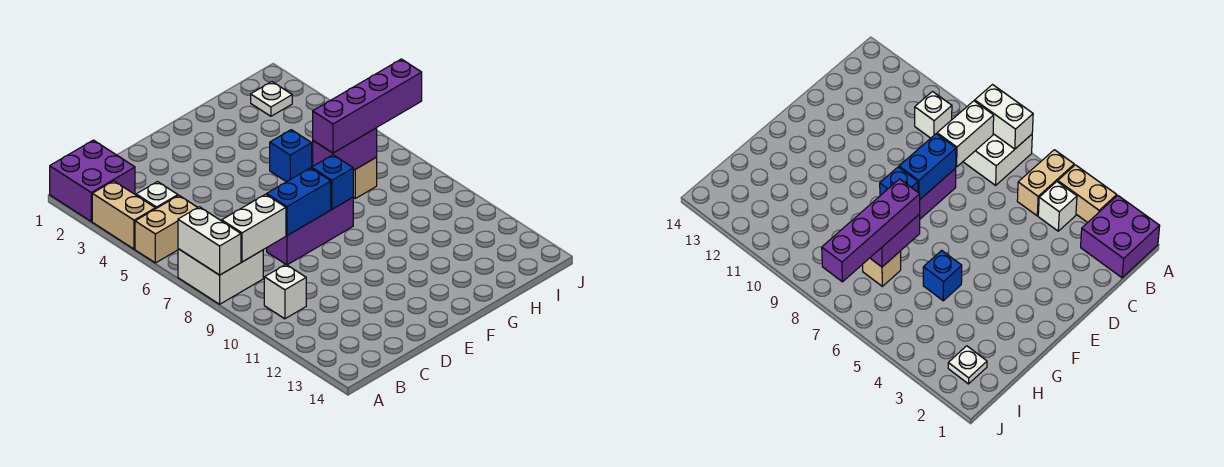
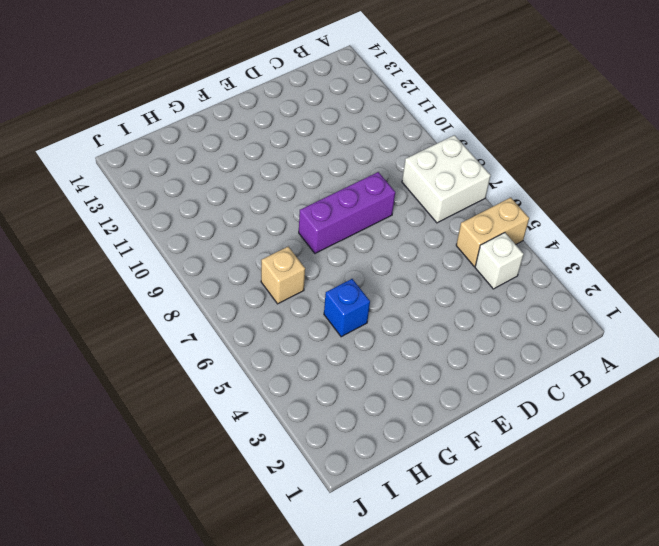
none -> purple brick A1:B2 level 1
none -> tan brick A3:A4 level 1
none -> white brick B10 level 1

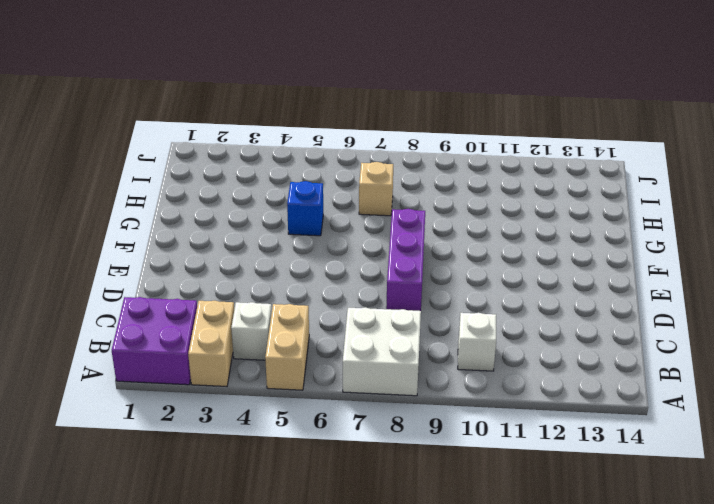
tan brick A3:B3 level 1 -> tan brick A3:A4 level 1
none -> white plate I2 level 1
none -> white brick A7:A8 level 2
none -> white brick B8:C8 level 2

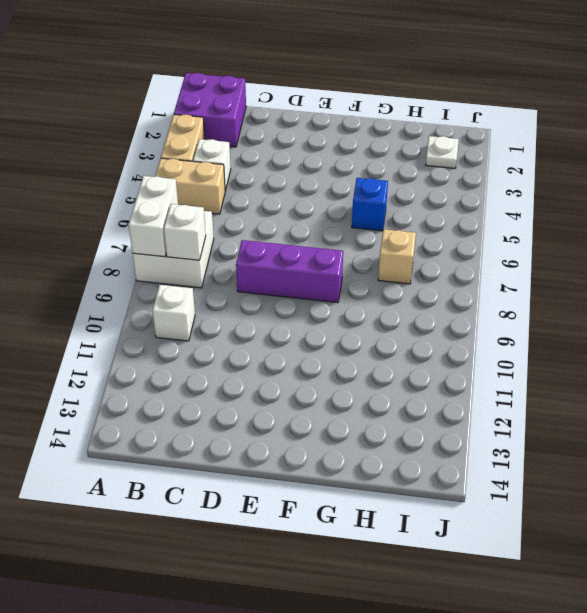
white brick B8 level 2 -> white brick B8:C8 level 2
none -> blue brick D8:E8 level 2
none -> blue brick F8 level 2
none -> purple brick G7:H7 level 2

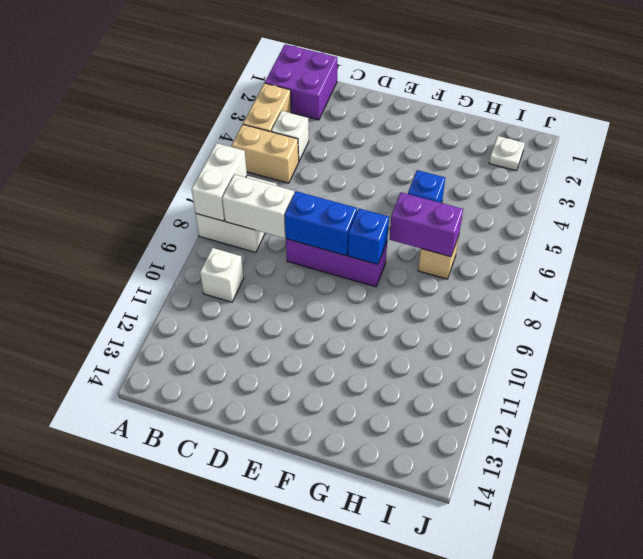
none -> purple brick G7:J7 level 3

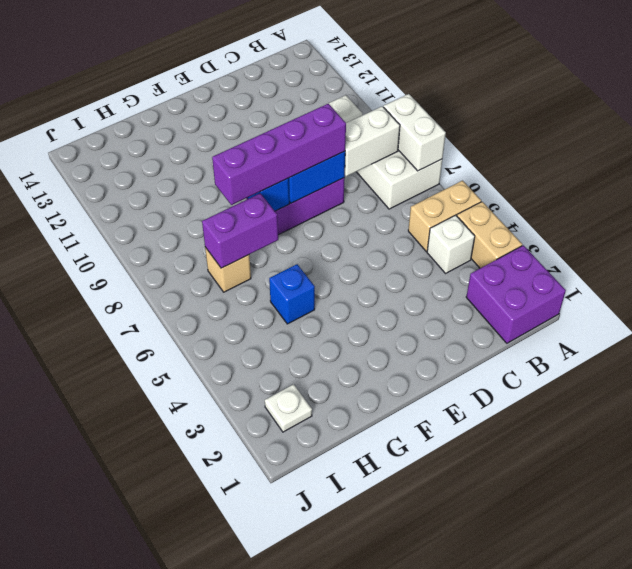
purple brick D8:G8 level 3 -> purple brick G7:J7 level 3

